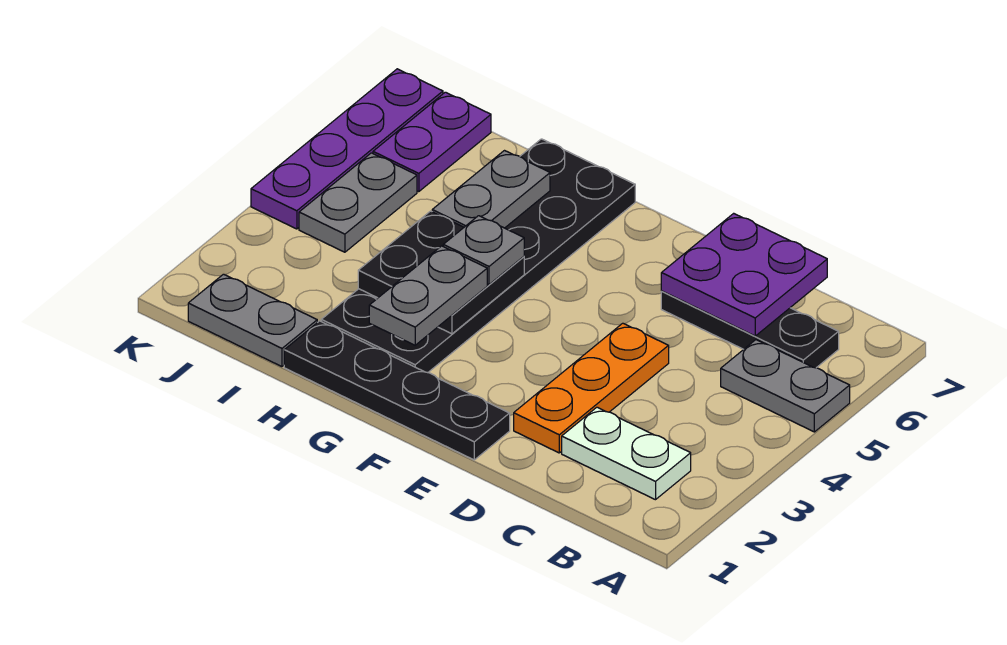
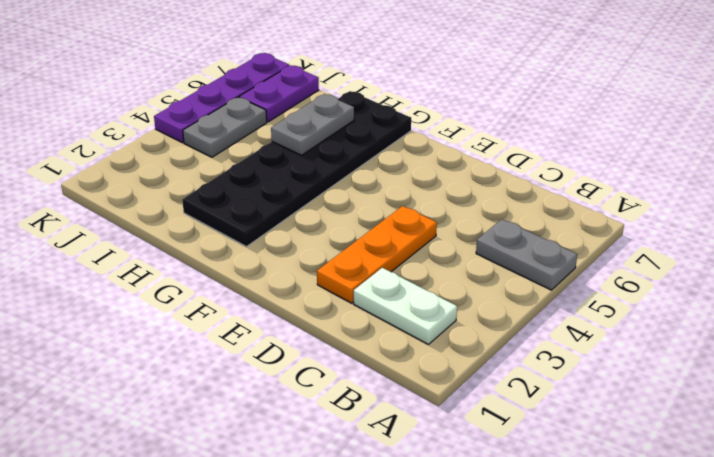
none -> black plate B6:D6 level 1
none -> black plate E1:H1 level 1
none -> grey plate I1:J1 level 1

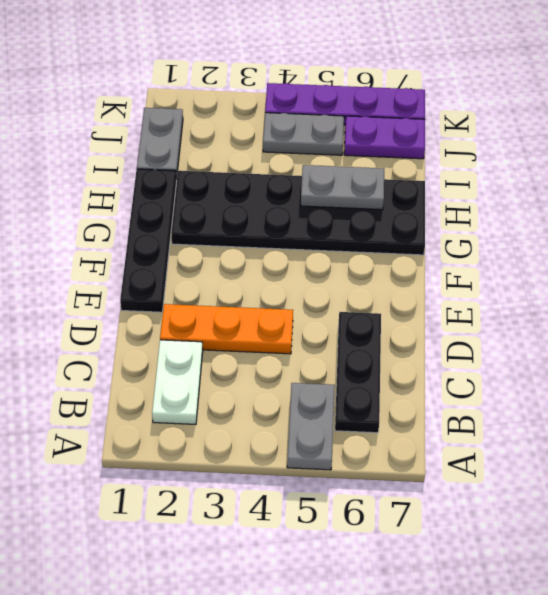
none -> purple plate C6:D7 level 2
none -> black plate G3:H4 level 2
none -> grey plate G2:G3 level 3

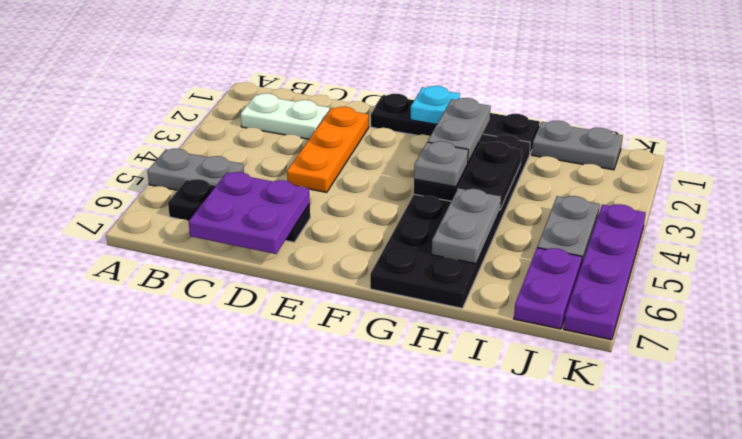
cyan plate F1 level 2 -> none

